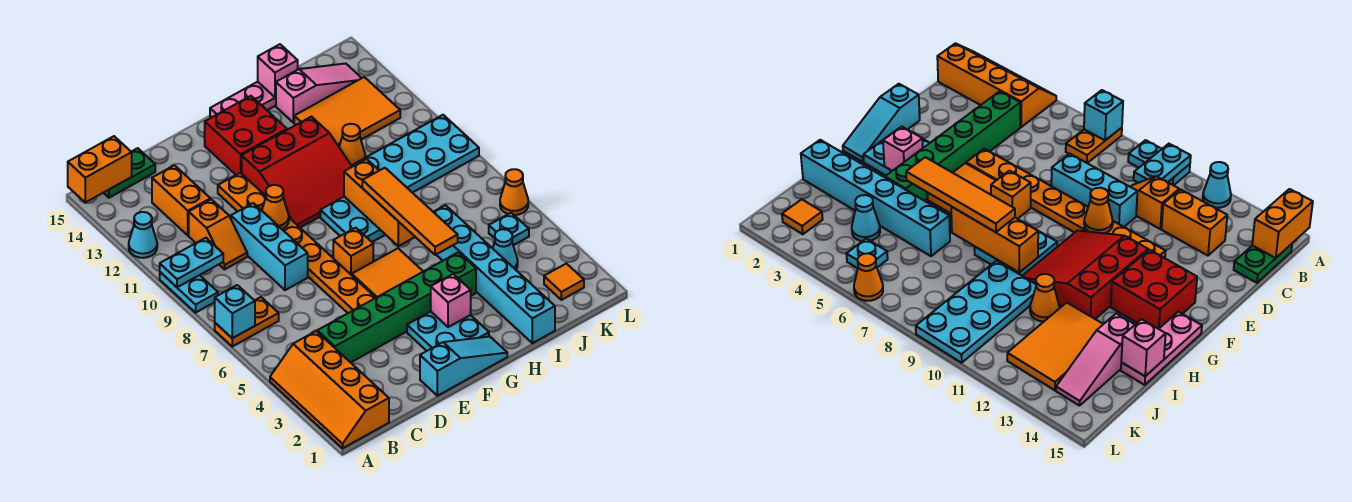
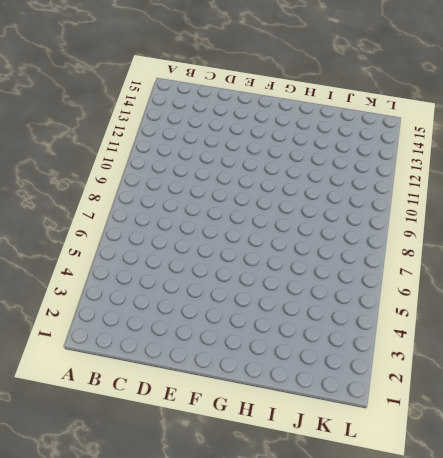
none -> orange slope A1:B4 level 1 top B
none -> orange plate A7:B7 level 1
none -> cyan plate A9:A10 level 1
none -> cyan cone A12 level 1

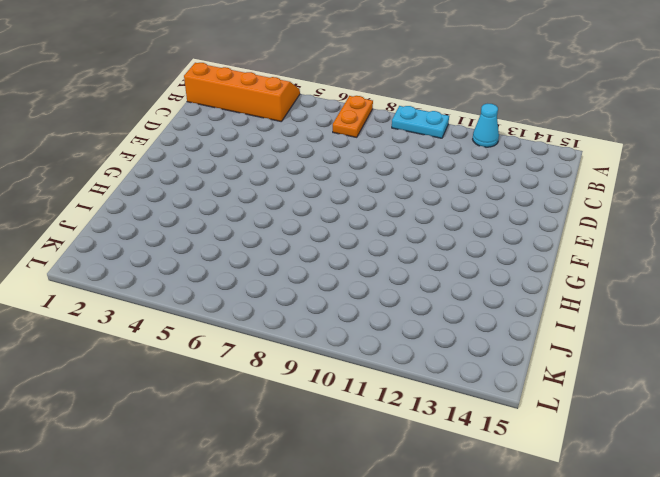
none -> green plate B15:C15 level 1
none -> green brick C4:H4 level 1
none -> orange slope C10:C11 level 1 top 11
none -> orange brick C12:C13 level 1

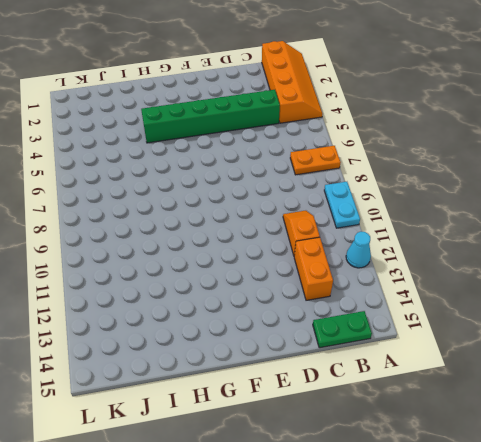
none -> cyan brick D8:D10 level 1
none -> cyan slope E1:G1 level 1 top E
none -> orange plate E5:E12 level 1
none -> cyan plate F2:G3 level 1

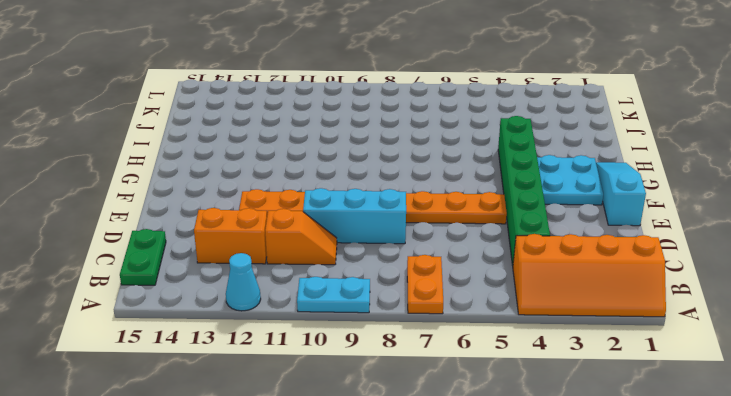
none -> orange tile F5:G6 level 1
none -> orange brick F7 level 1
none -> red slope F10:H12 level 1 top 12
none -> red brick F13:G14 level 1

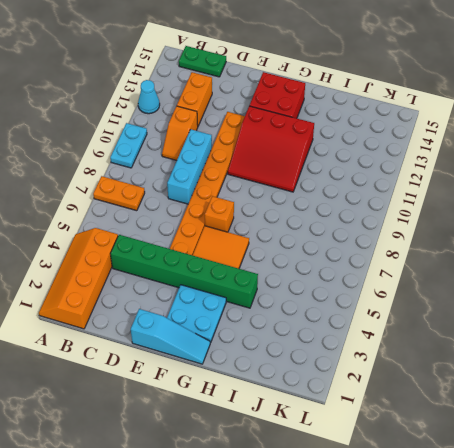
none -> cyan plate G8:H9 level 1
none -> pink plate G15:I15 level 1
none -> cyan brick I1:I6 level 1
none -> cyan plate I9:L10 level 1

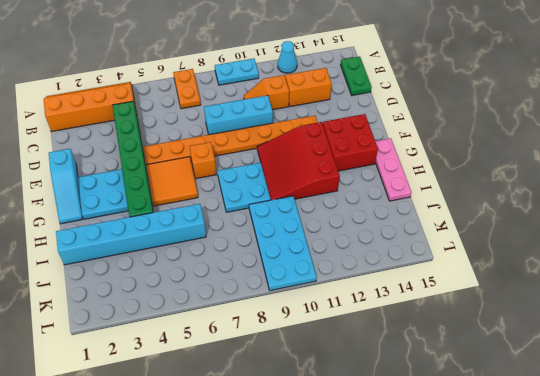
none -> orange cone I11 level 1
none -> orange tile I12:K13 level 1
none -> pink slope I14:K14 level 1 top I
none -> cyan cone J4 level 1

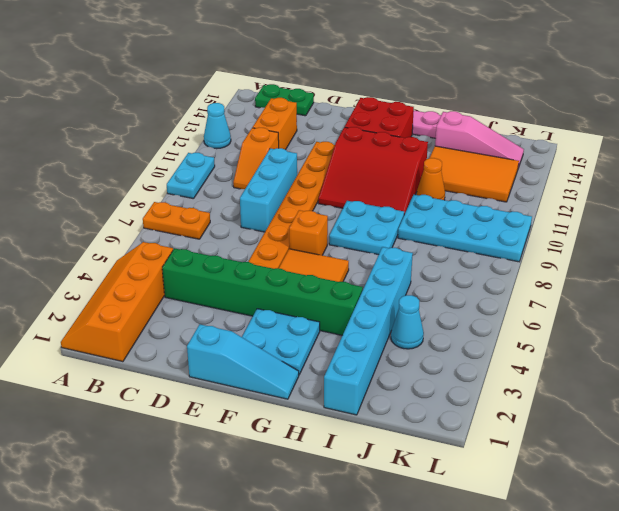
none -> orange tile K2 level 1
none -> cyan plate K5 level 1
none -> orange cone L6 level 1
none -> cyan brick A7 level 2

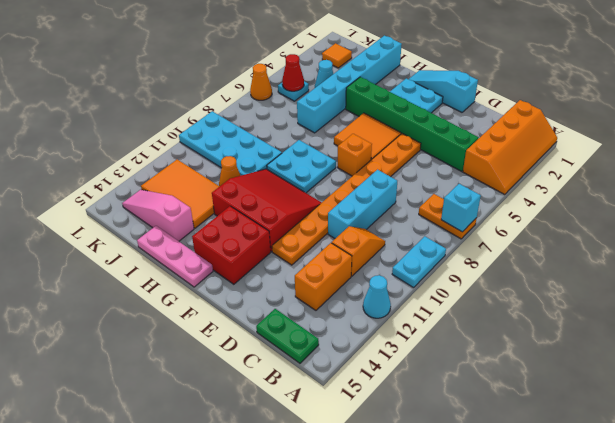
red cone K5 level 2 -> none
none -> cyan plate A10:B10 level 2
none -> orange brick A15:B15 level 2
none -> orange cone E10 level 2
none -> pink brick G3 level 2

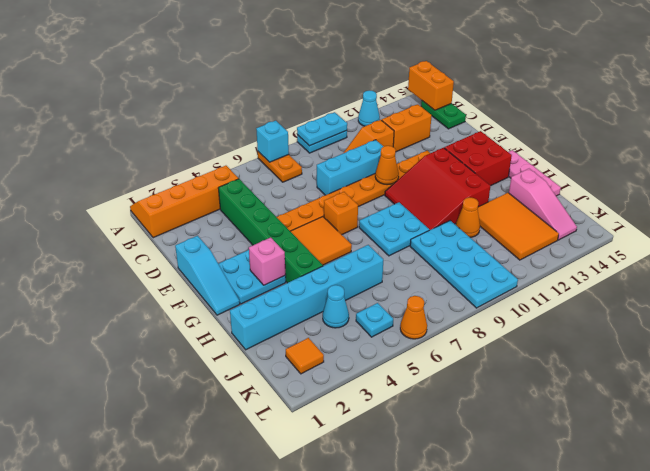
cyan plate A9:A10 level 2 -> cyan plate A10:B10 level 2
none -> orange brick H7:H9 level 2
none -> pink brick I15 level 2
none -> orange tile H5:H8 level 3

